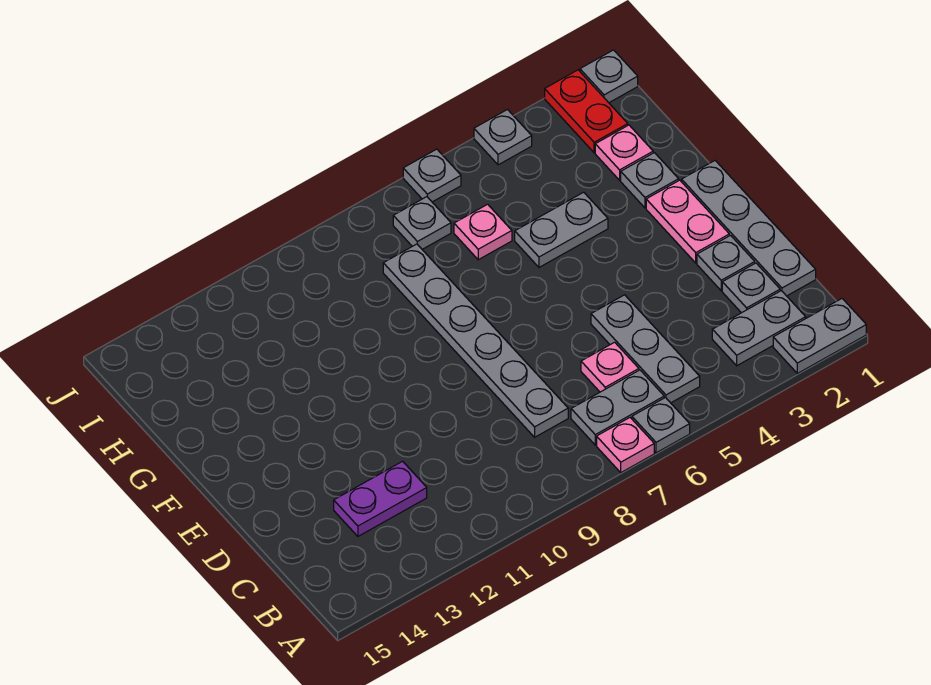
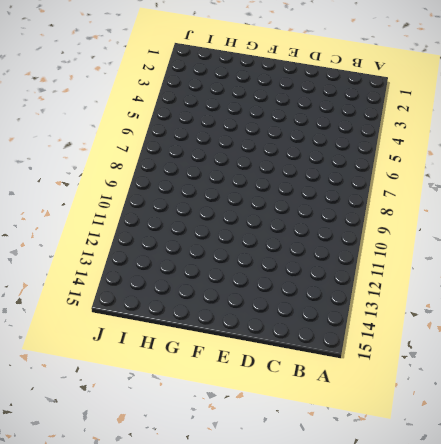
none -> grey plate A1:A2 level 1
none -> grey plate A6 level 1
none -> pink plate A7 level 1

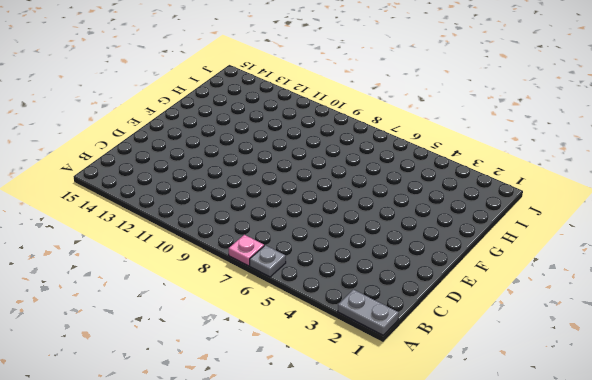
none -> grey plate B2:B3 level 1
none -> grey plate B5:D5 level 1
none -> grey plate B6:B7 level 1

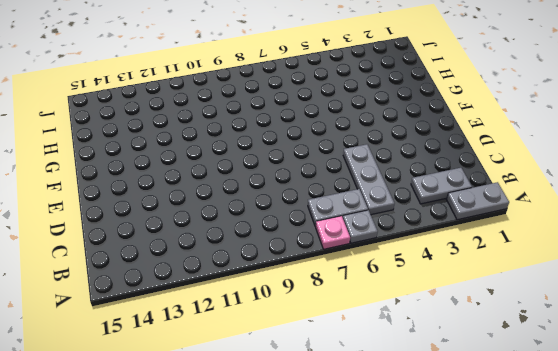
none -> grey plate C1:F1 level 1
none -> grey plate C2 level 1
none -> pink plate C6 level 1

